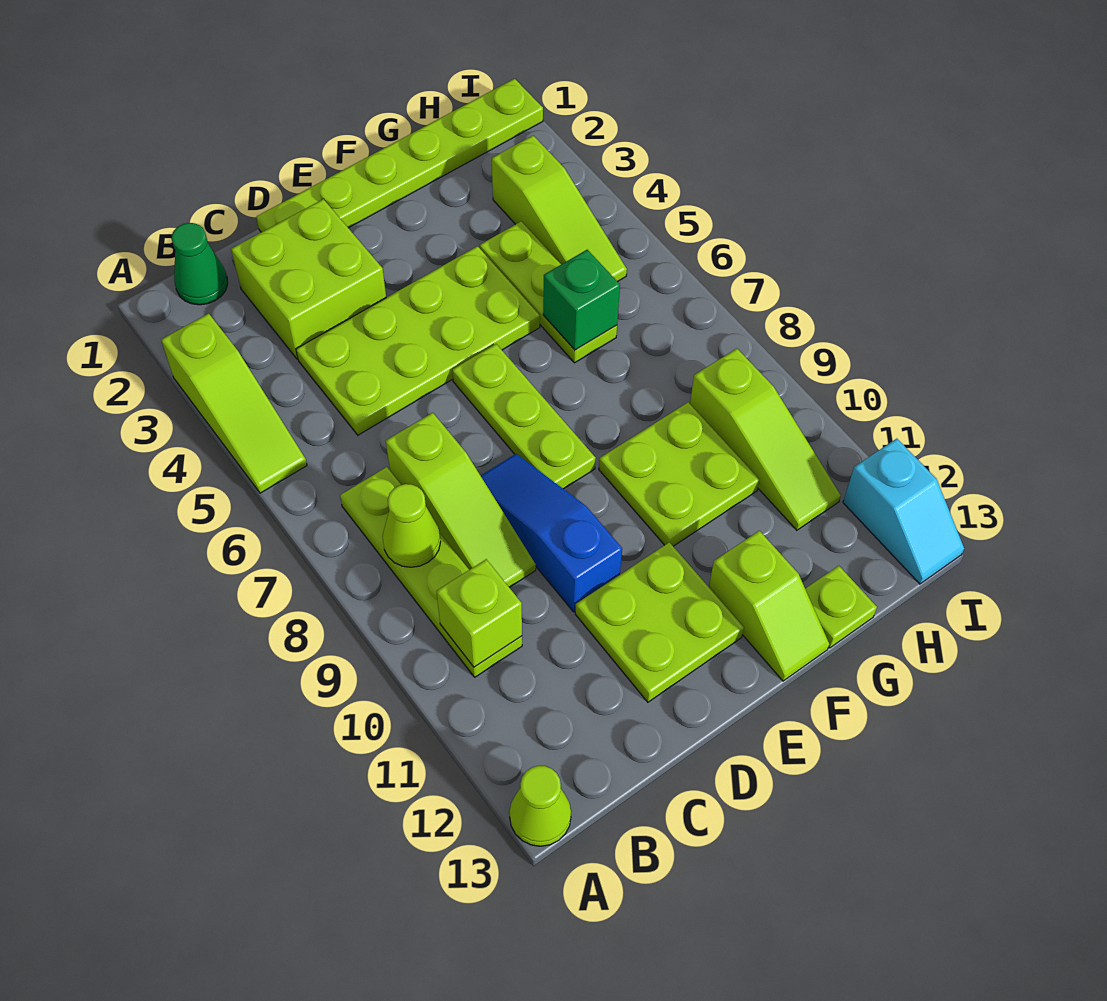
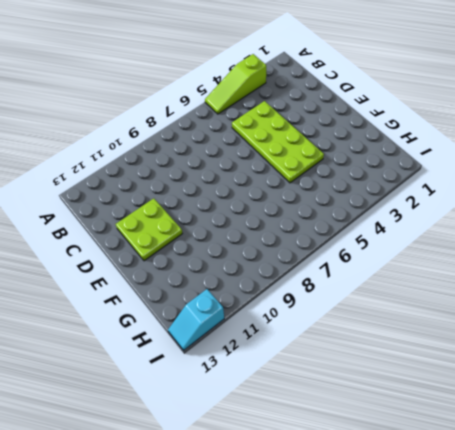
none -> lime cone A13 level 1
none -> green cone B1 level 1
none -> lime plate B7:B10 level 1

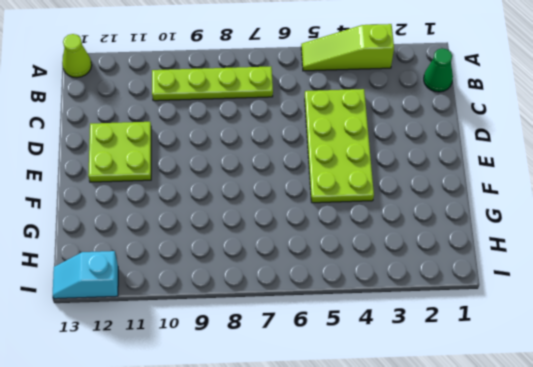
none -> lime brick C2:D3 level 1
none -> lime slope C7:C9 level 1 top 7
none -> lime plate D1:I1 level 1

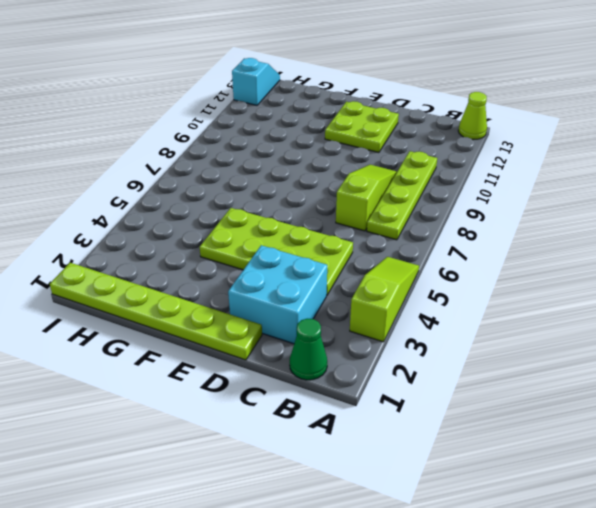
cyan brick C2:D3 level 1 -> lime brick C2:D3 level 1
none -> blue slope D8:D10 level 1 top 10
none -> lime plate E6:E8 level 1
none -> lime plate F9:G10 level 1

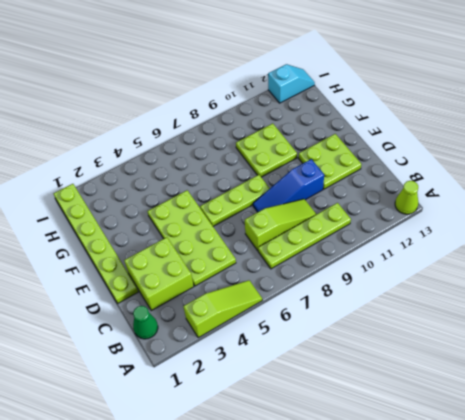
none -> lime slope F12:F13 level 1 top 12
none -> lime plate G4:G6 level 1
none -> lime plate G13 level 1

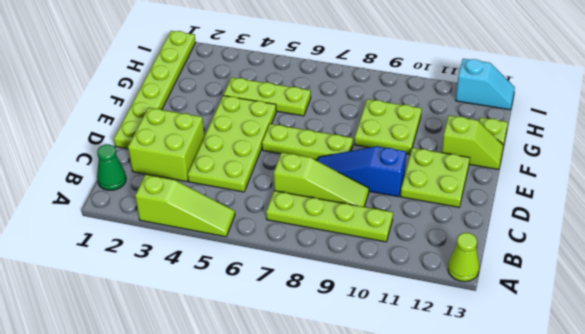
none -> lime slope H3:H5 level 1 top 3
none -> lime slope H9:H11 level 1 top 9
none -> lime cone B8 level 2

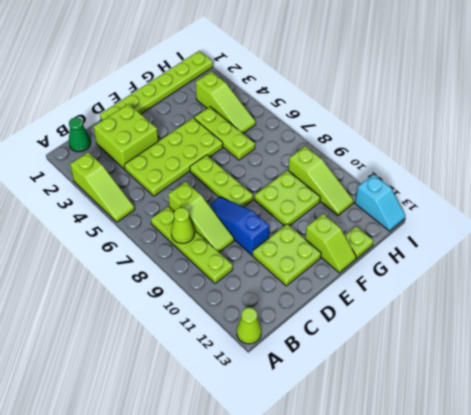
none -> lime brick B10 level 2
none -> green brick G6 level 2

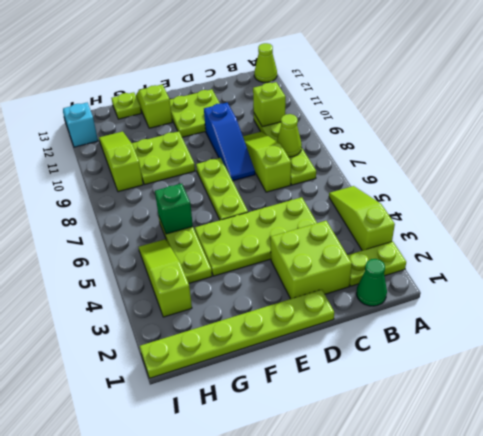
lime plate A2:B2 level 1 -> none

